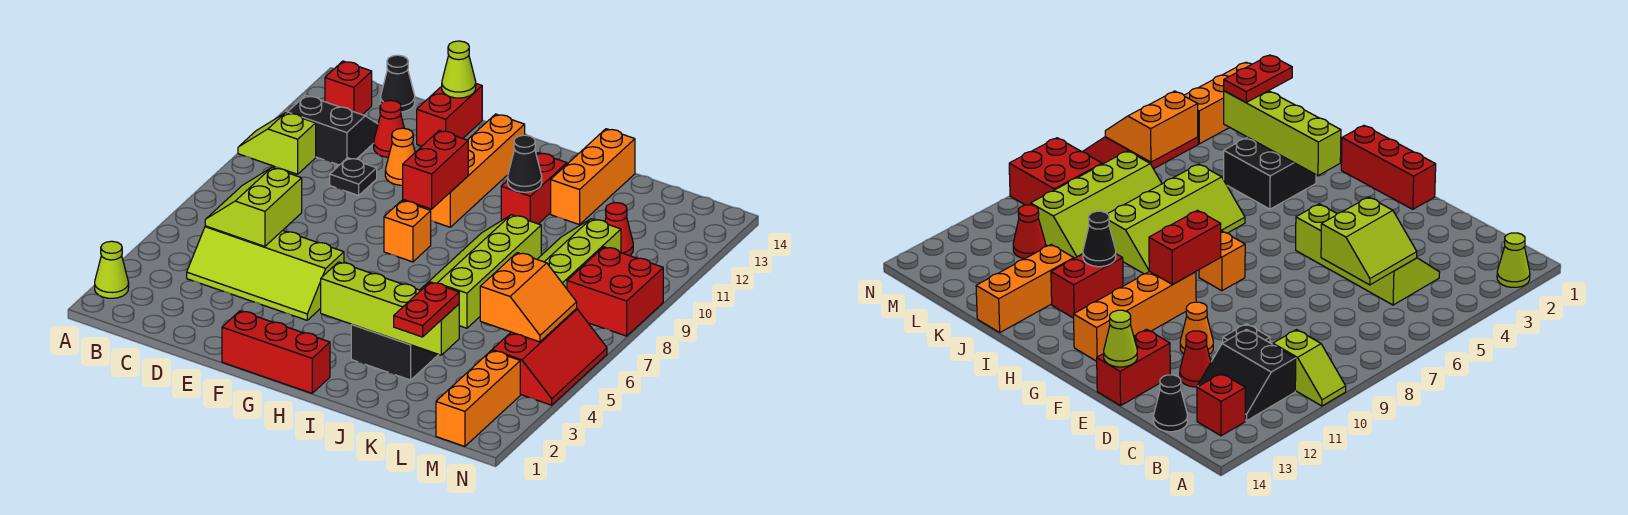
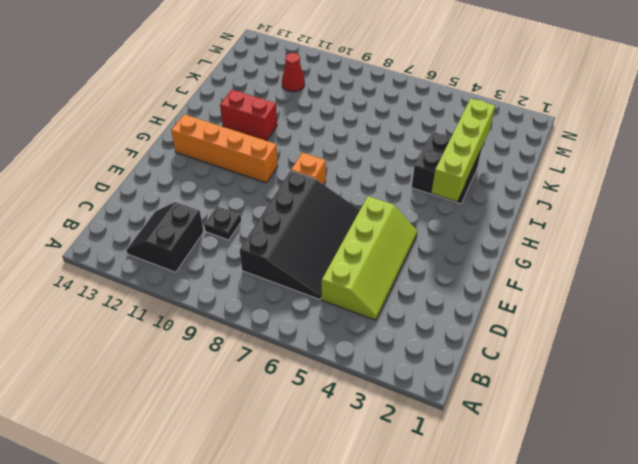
black slope C6:F8 level 1 top 8 -> none
none -> lime cone A2 level 1
none -> lime slope A10:B10 level 1 top B
none -> red brick B13 level 1

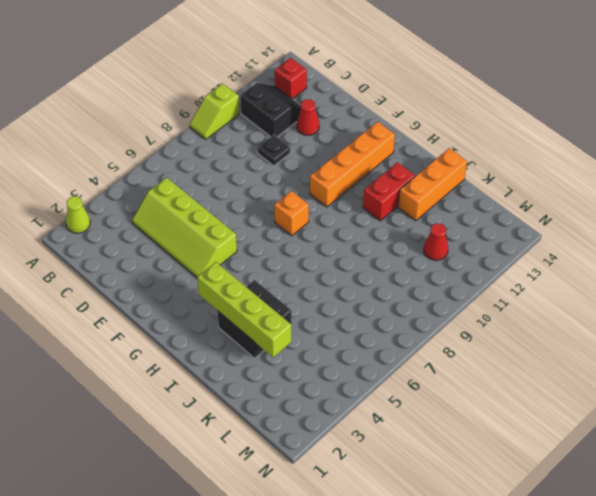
lime slope A9:A10 level 1 top 10 -> lime slope A10:B10 level 1 top B
none -> black cone C14 level 1
none -> orange cone E11 level 1
none -> red brick E13:E14 level 1

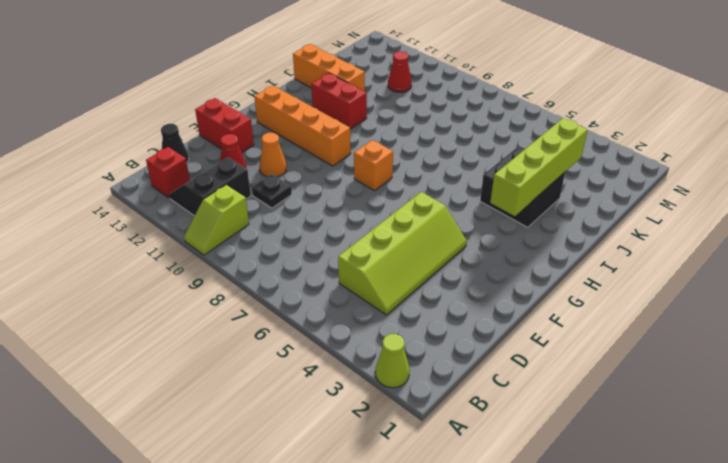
none -> red brick F1:H1 level 1
none -> lime slope I6:J9 level 1 top J
none -> lime slope K7:L10 level 1 top L

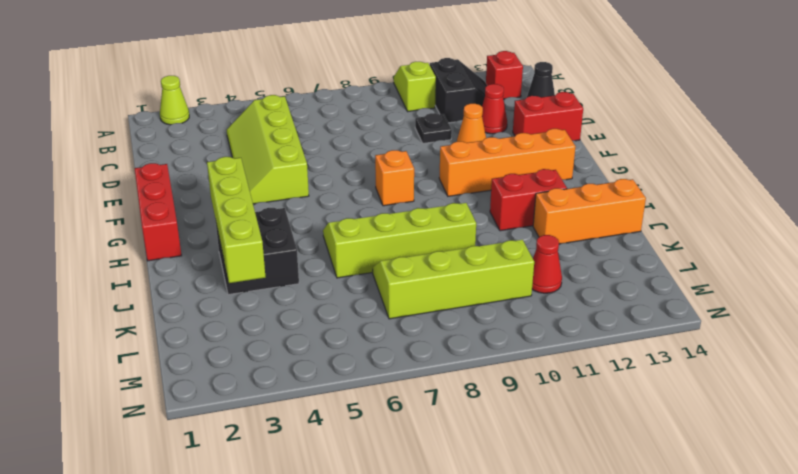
none -> orange brick M1:M3 level 1
none -> red slope M4:N6 level 1 top M
none -> red brick M8:N9 level 1

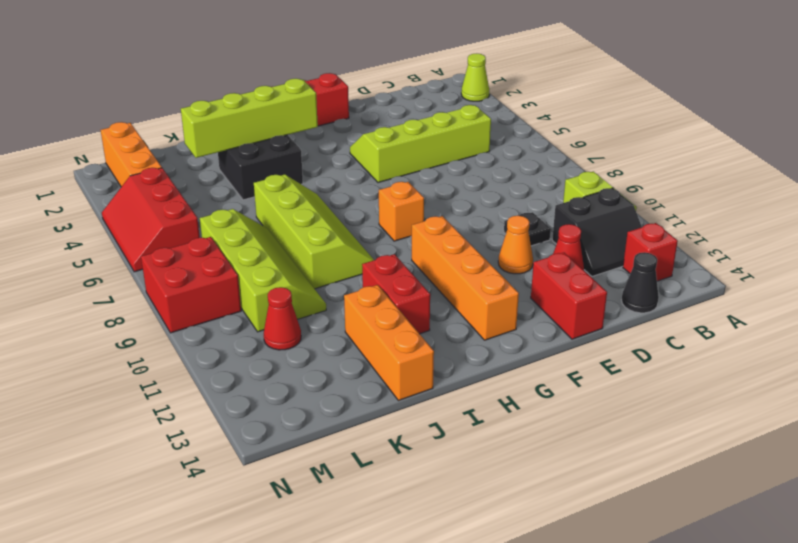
none -> lime slope C5:D6 level 2 top D
none -> lime cone E14 level 2
none -> red brick G9:G10 level 2

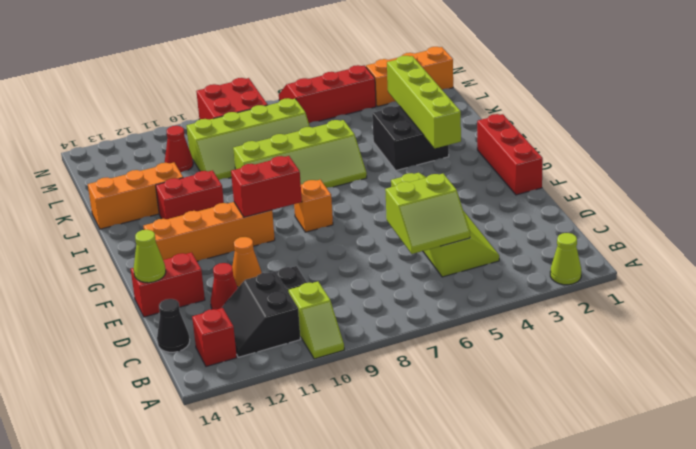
none -> black cone I11 level 2
none -> orange slope L5:M6 level 2 top L
none -> red plate K2:K3 level 3

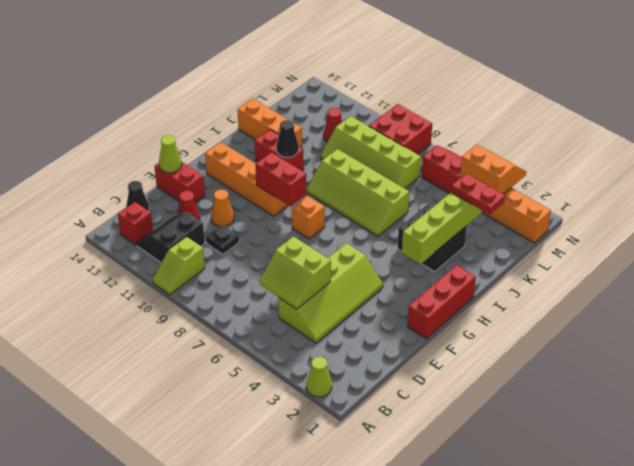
orange slope M3:N4 level 2 top M -> orange slope L5:M6 level 2 top L

